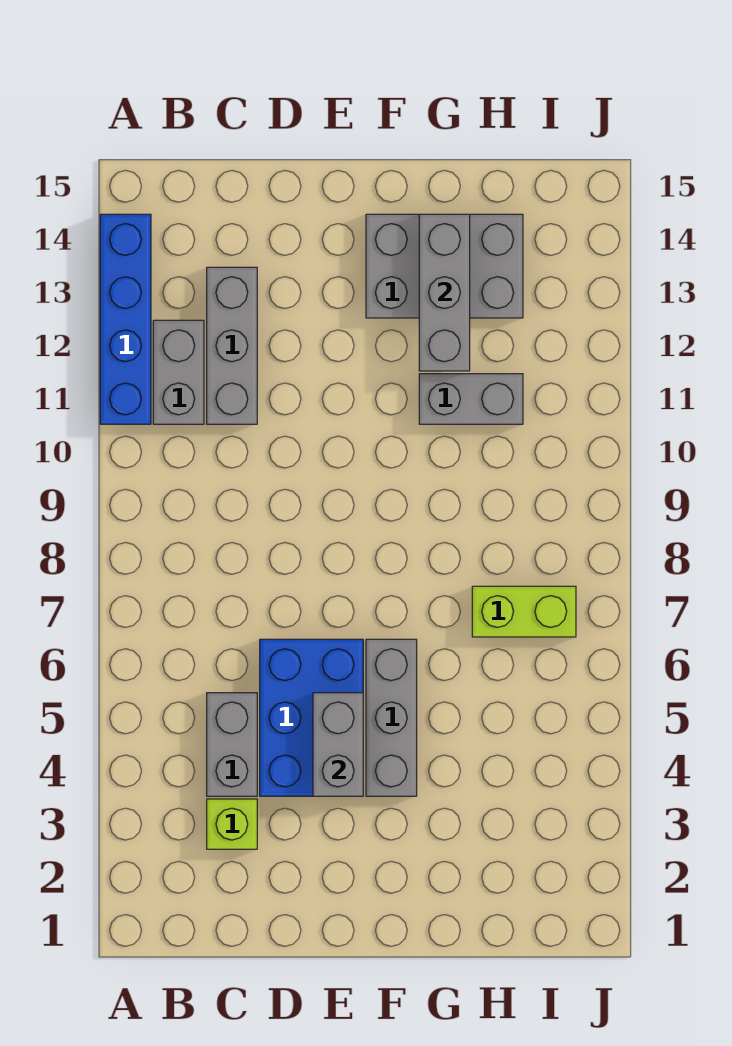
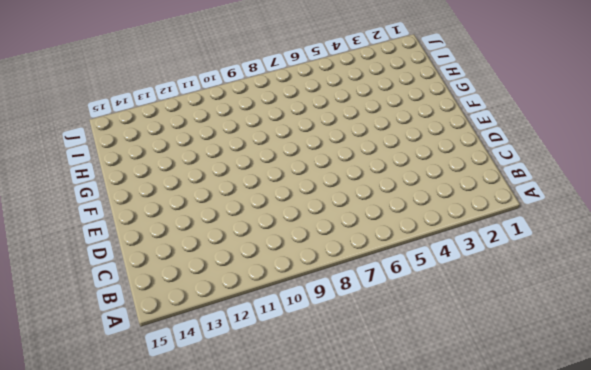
none -> blue brick A11:A14 level 1
none -> grey brick B11:B12 level 1
none -> lime brick C3 level 1

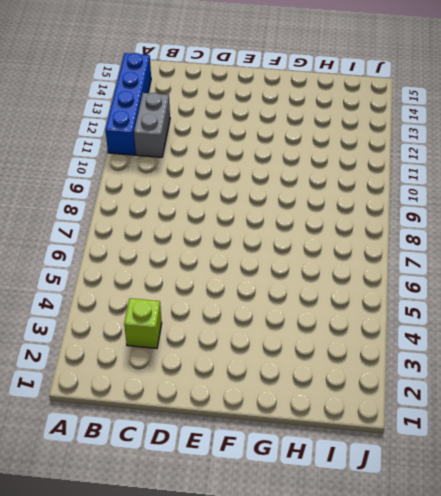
none -> grey brick C4:C5 level 1
none -> grey brick C11:C13 level 1
none -> blue brick D4:E6 level 1

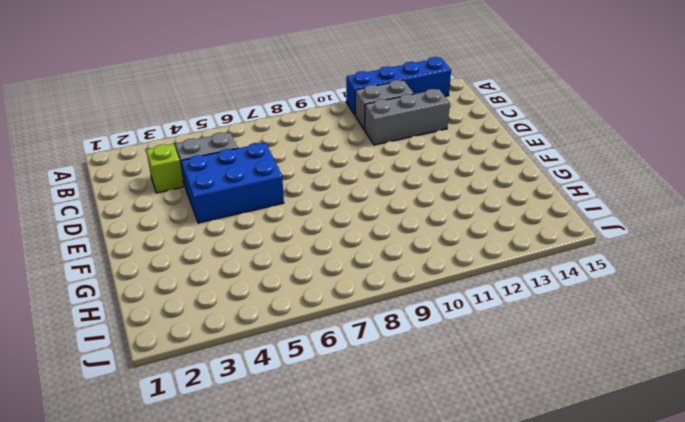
none -> grey brick F4:F6 level 1
none -> grey brick F13:H14 level 1
none -> grey brick G11:H11 level 1

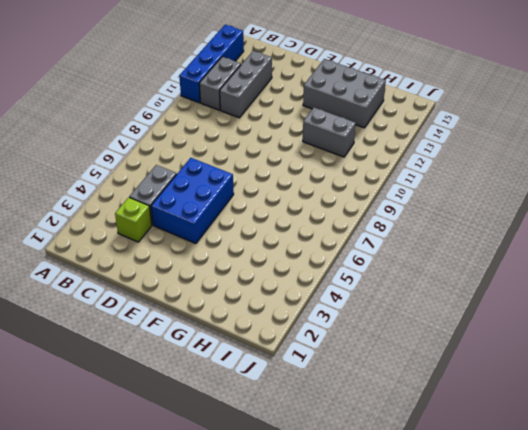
none -> grey brick F4:F6 level 1
none -> lime brick H7:I7 level 1
none -> grey brick E4:E5 level 2

